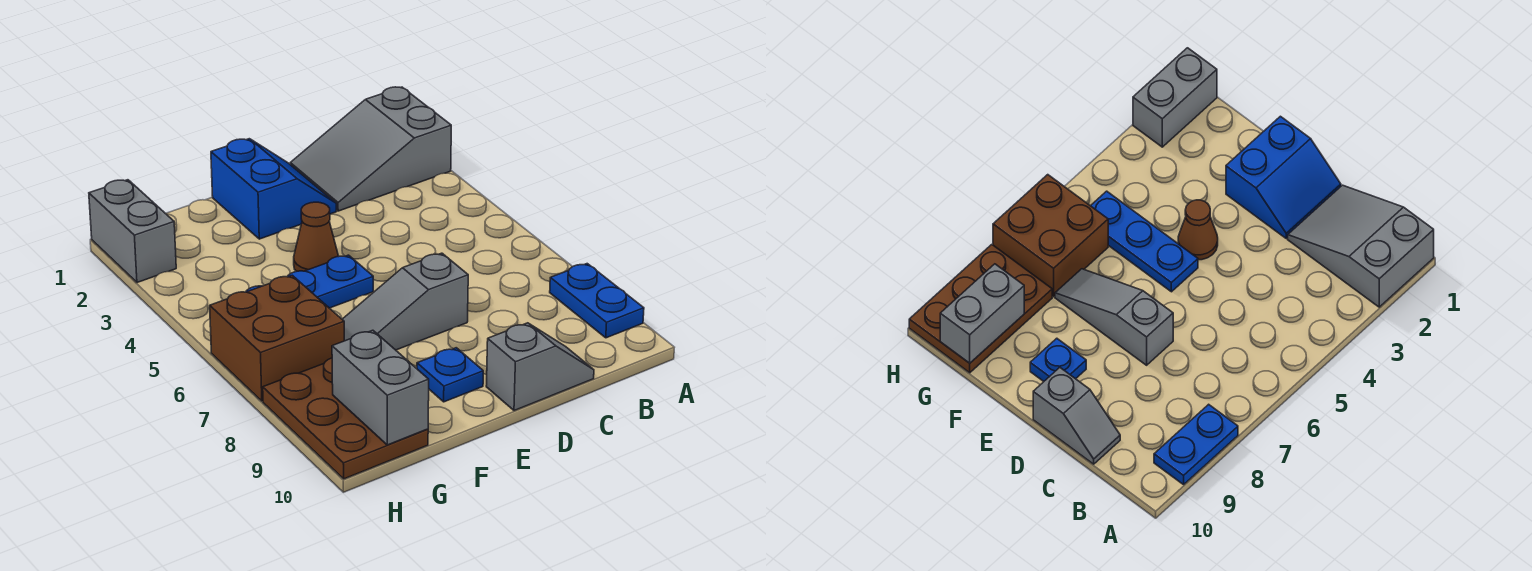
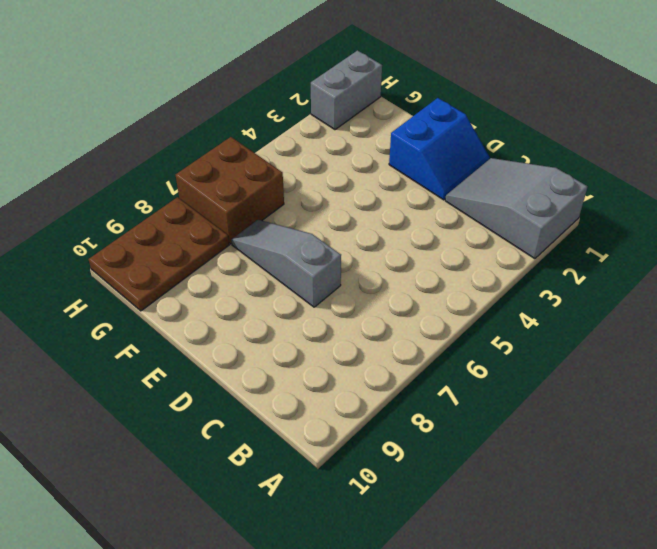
none -> blue plate A8:A9 level 1
none -> grey slope C10:D10 level 1 top D
none -> brown cone E4 level 1

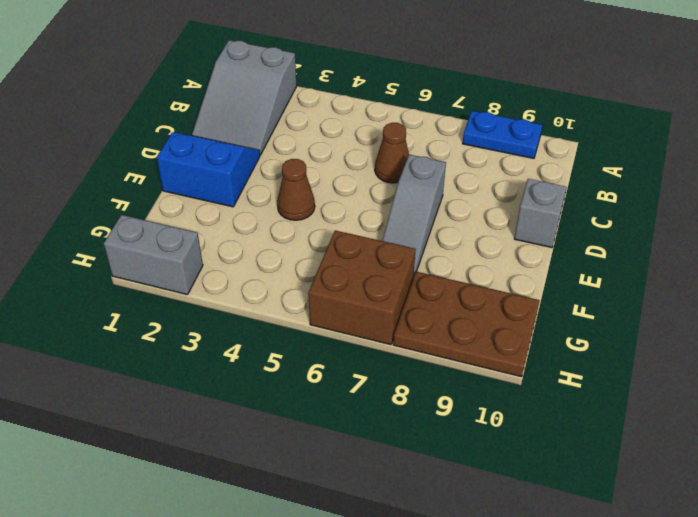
brown cone C6 level 1 -> none
none -> blue plate E5:G5 level 1
none -> blue plate E9 level 1
none -> grey brick G9:G10 level 2

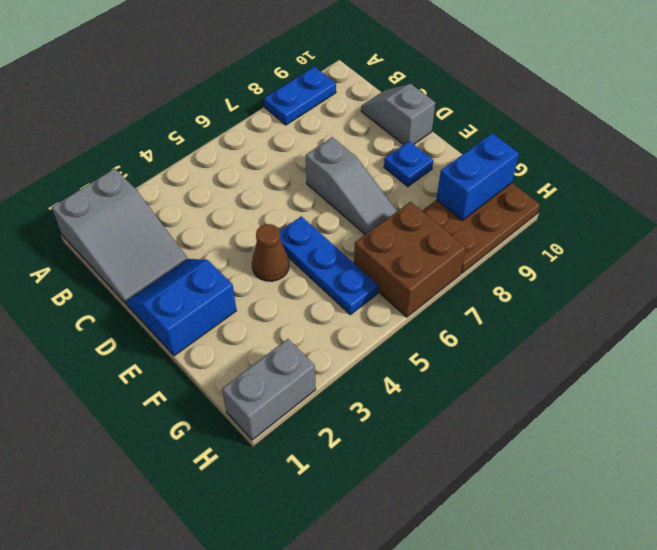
blue brick G9:G10 level 2 -> grey brick G9:G10 level 2

